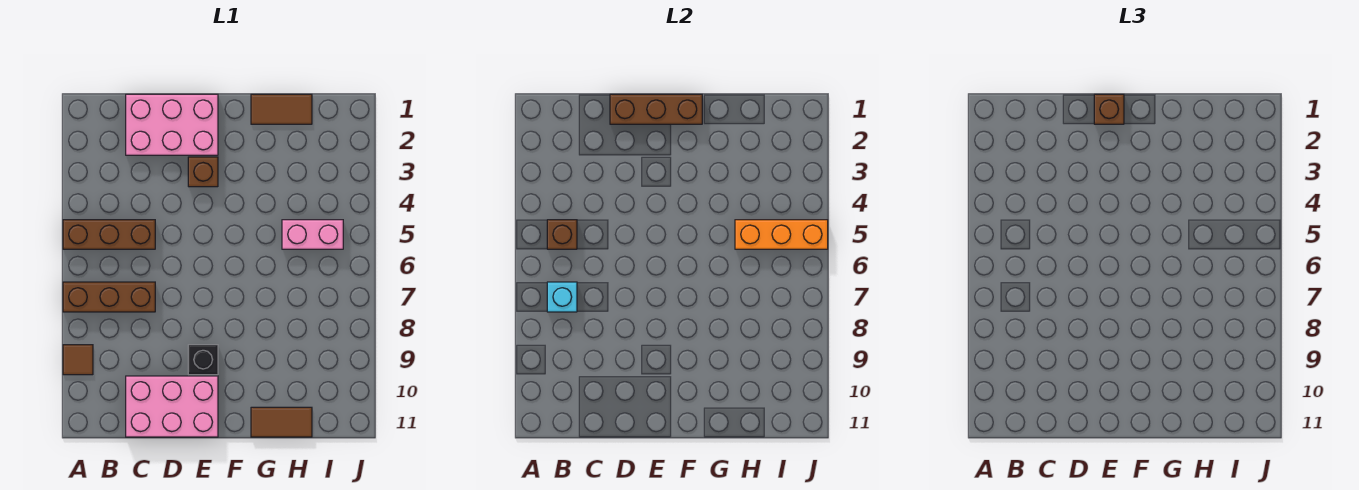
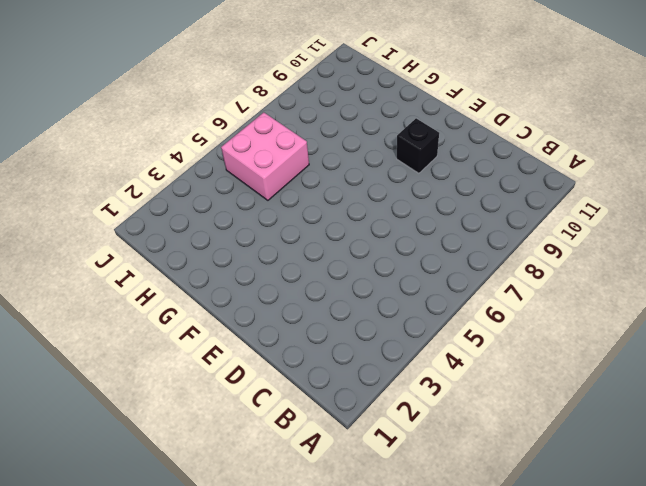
pink brick H5:I6 level 1 -> pink brick H5:I5 level 1
none -> brown brick A5:C5 level 1
none -> brown brick A7:C7 level 1
none -> brown tile A9 level 1

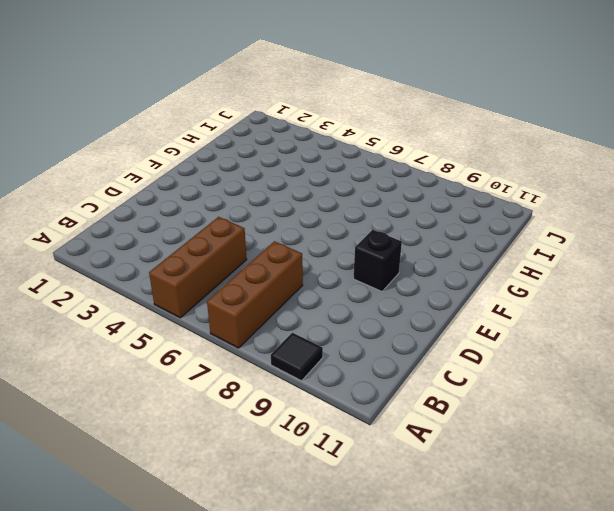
black tile A9 level 1 -> brown tile A9 level 1
none -> pink brick C1:E2 level 1
none -> pink brick C10:E11 level 1
none -> brown brick E3 level 1

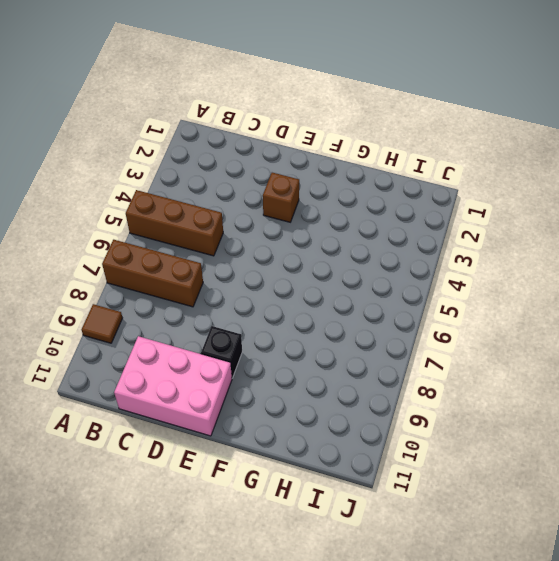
none -> pink brick C1:E2 level 1
none -> brown tile G1:H1 level 1
none -> brown tile G11:H11 level 1

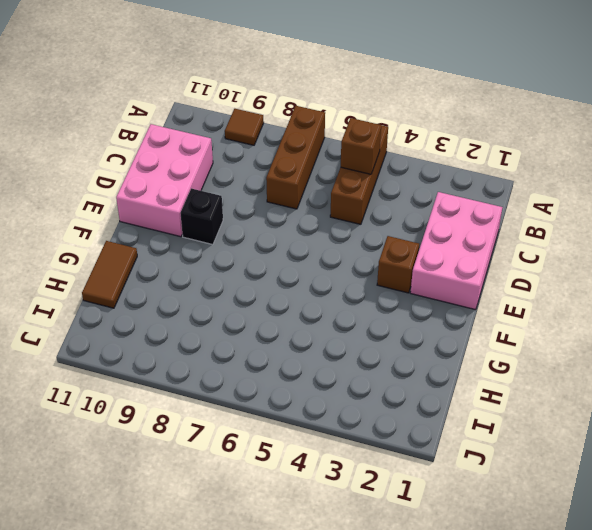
none -> brown tile G1:H1 level 1
none -> pink brick H5:I5 level 1
none -> cyan brick B7 level 2

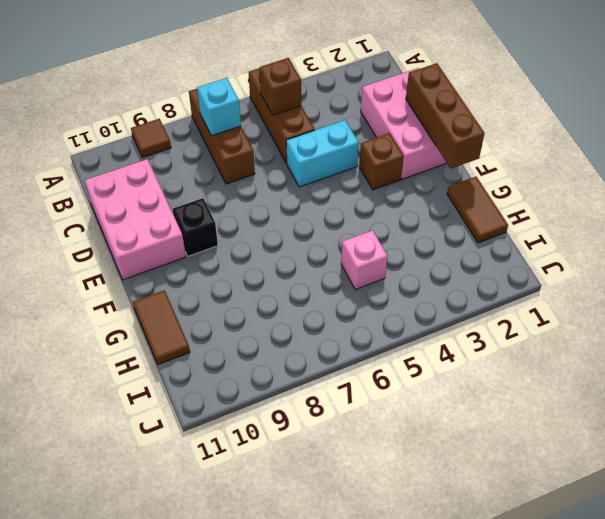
cyan brick D4:D5 level 1 -> none
pink brick H5 level 1 -> pink brick H5:I5 level 1
none -> orange brick H5:J5 level 2
none -> brown brick E1 level 3

